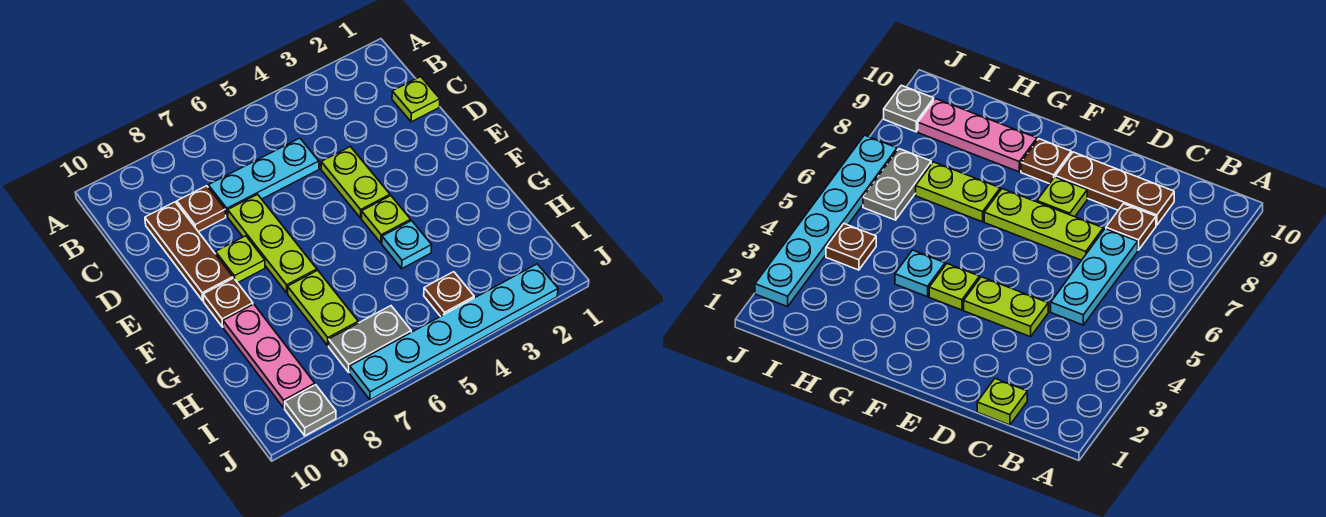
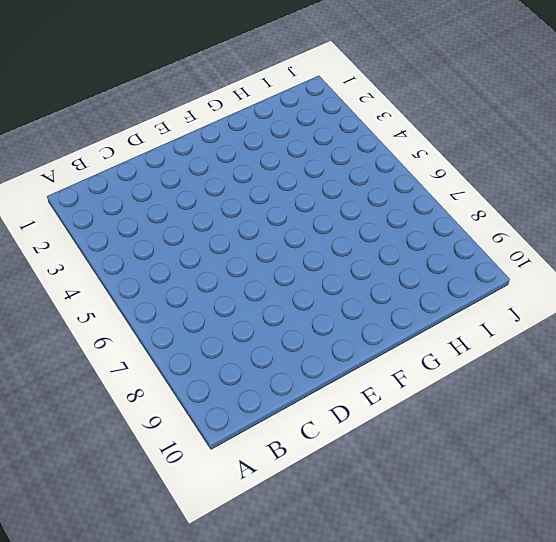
none -> lime plate C1 level 1
none -> cyan plate C5:C7 level 1
none -> brown plate C8 level 1

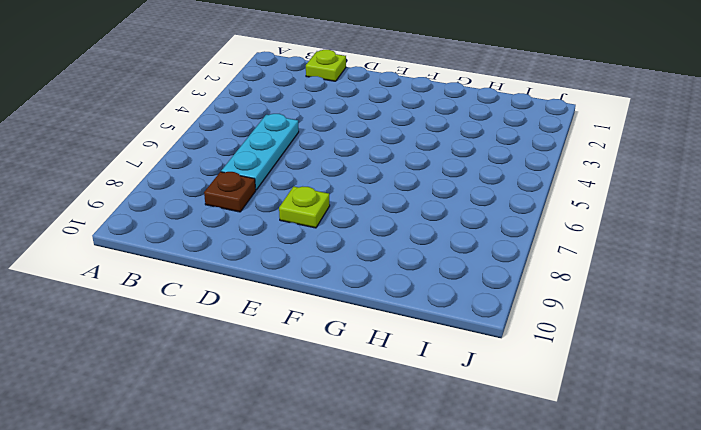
none -> brown plate C9:E9 level 1
none -> lime plate D4:E4 level 1
none -> lime plate D7:F7 level 1

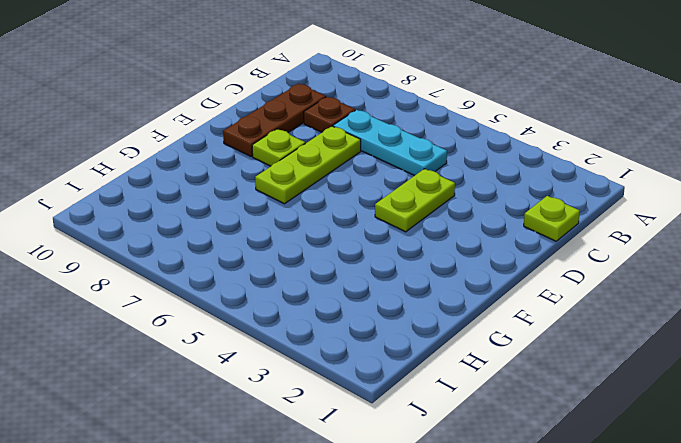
none -> lime plate F4 level 1
none -> brown plate F9 level 1
none -> cyan plate G4 level 1

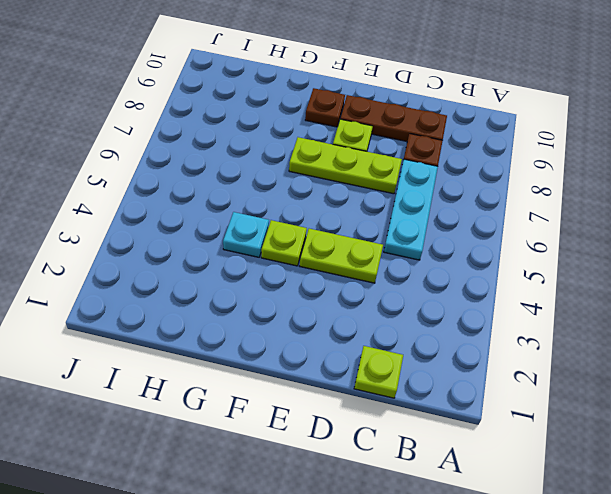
none -> lime plate G7:H7 level 1
none -> pink plate G9:I9 level 1
none -> brown plate I4 level 1

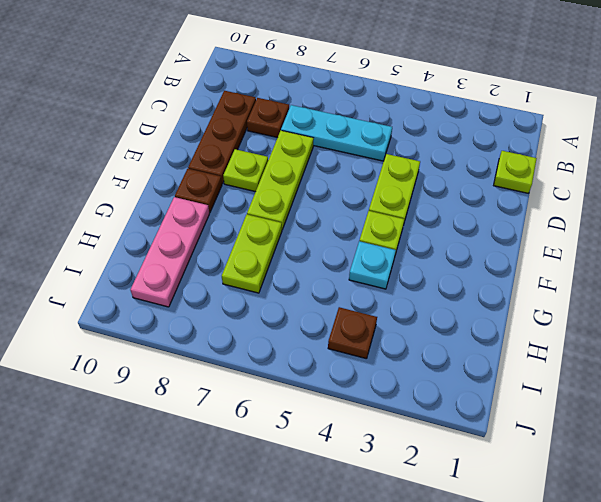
none -> grey plate I6:I7 level 1
none -> cyan plate J2:J7 level 1
none -> grey plate J9 level 1

